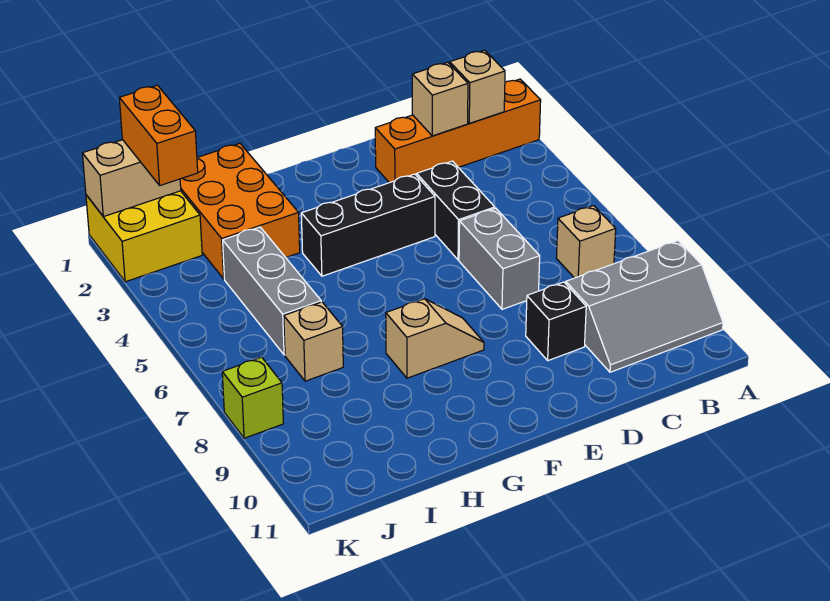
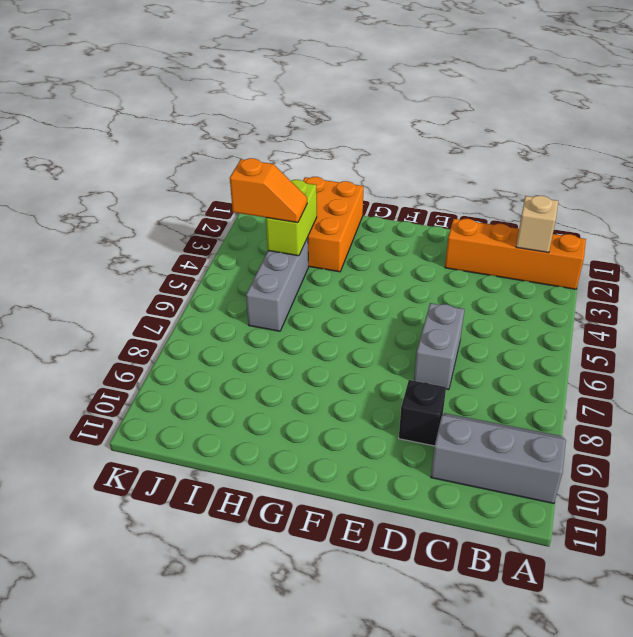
grey slope A9:C10 level 1 top 10 -> grey slope A9:C10 level 1 top 9
lime brick I3:I4 level 2 -> none
orange slope I4:J4 level 3 top J -> none
none -> tan brick B7 level 1
none -> black brick D4:D5 level 1
none -> black brick E4:G4 level 1

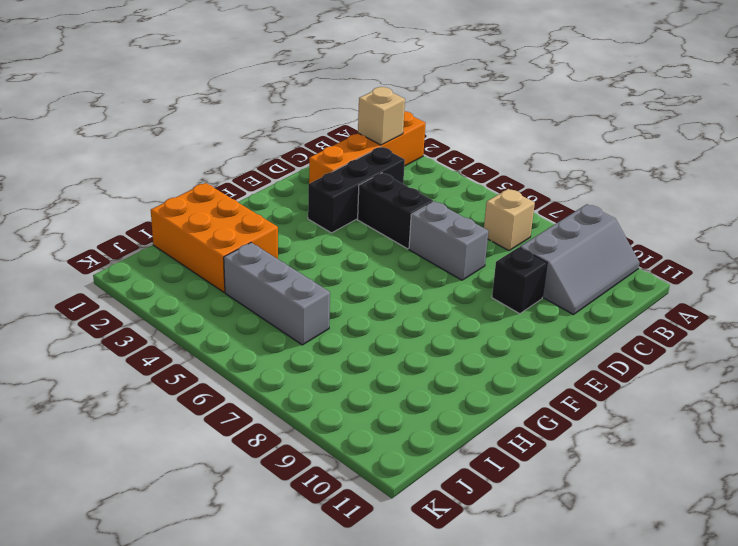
black brick C3:E3 level 1 -> black brick E4:G4 level 1
none -> tan slope F8:G8 level 1 top G
none -> tan brick I7 level 1
none -> yellow brick J1:K2 level 1

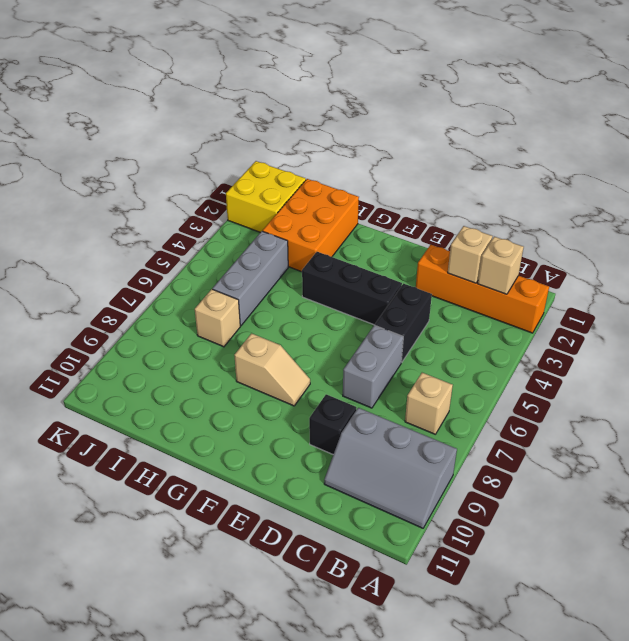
none -> lime brick K8 level 1
none -> tan brick J1:K1 level 2
none -> orange brick J1:J2 level 3

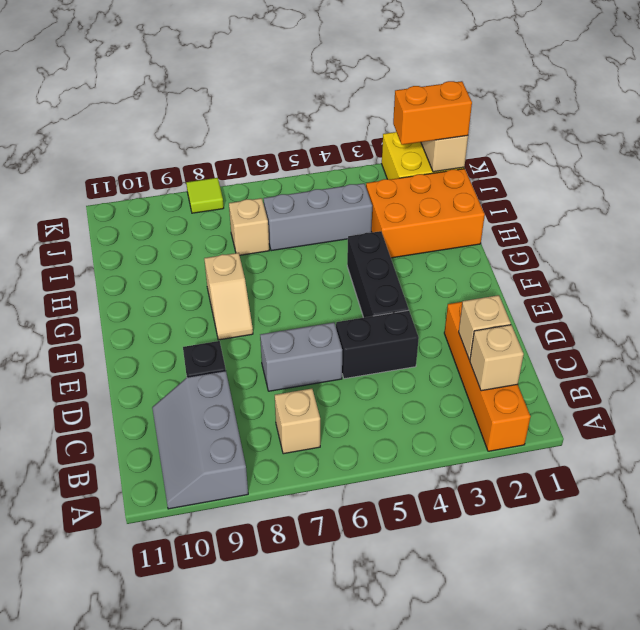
lime tile K8 level 1 -> lime brick K8 level 1

